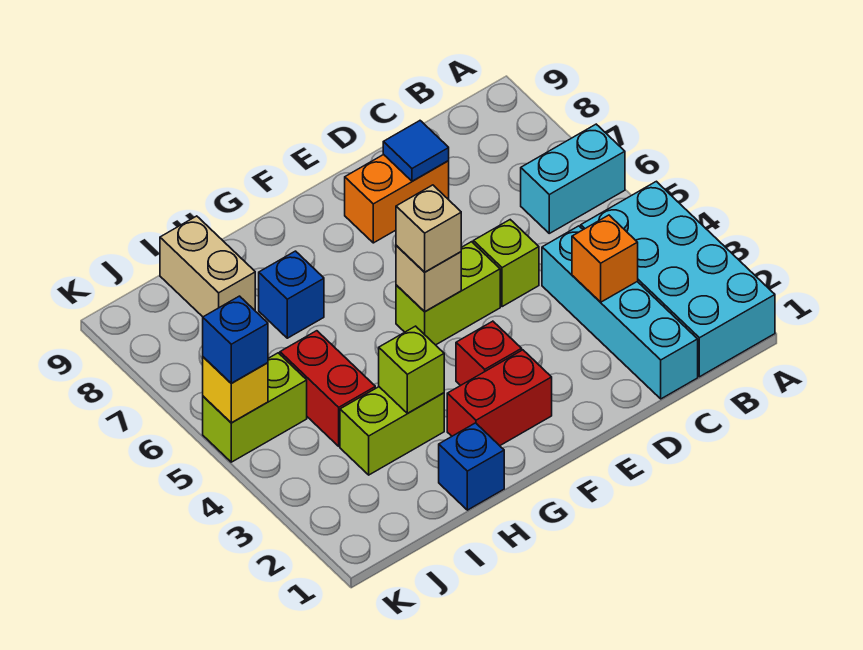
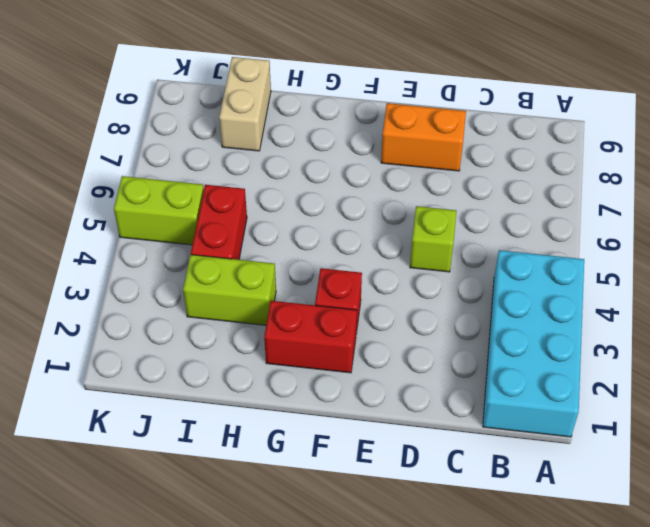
none -> cyan brick A6:B6 level 1
none -> cyan brick C1:C4 level 1
none -> lime brick E5:F5 level 1

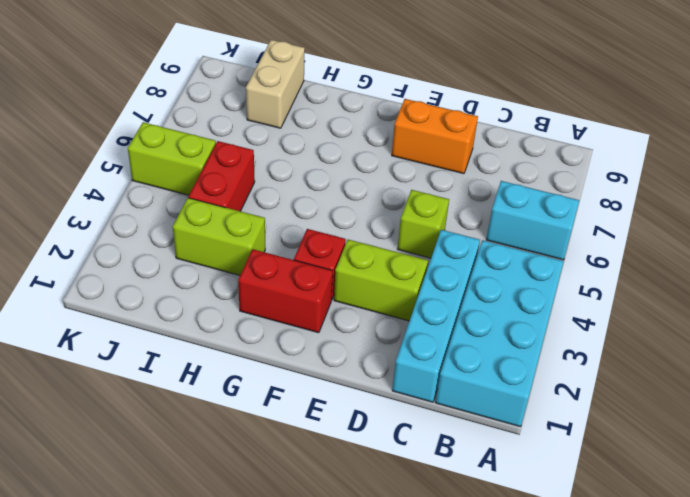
lime brick D3:E3 level 1 -> lime brick E5:F5 level 1
none -> blue brick H1 level 1
none -> blue brick H7 level 1
none -> orange brick C3 level 2

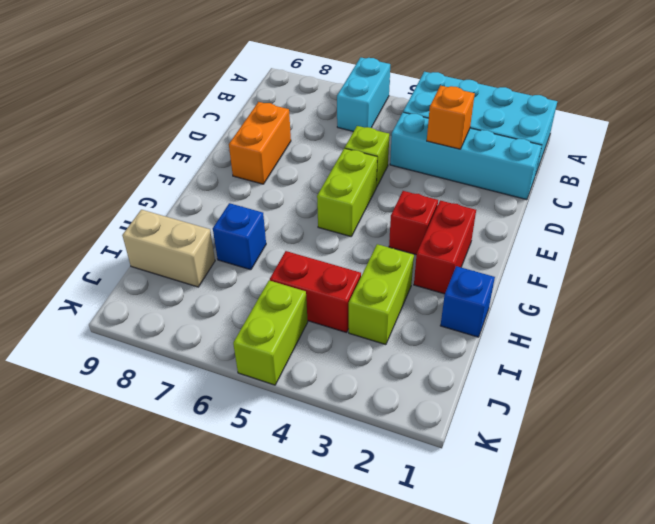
none -> blue tile D8 level 2
none -> tan brick F5 level 2
none -> lime brick H3 level 2

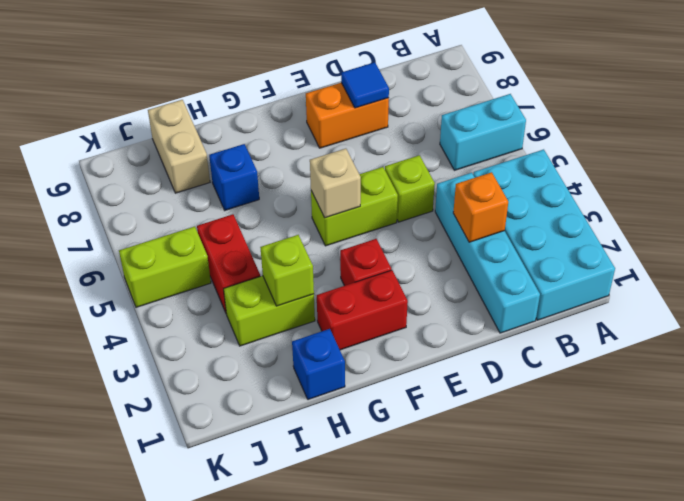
none -> yellow brick K5 level 2
none -> tan brick F5 level 3
none -> blue brick K5 level 3

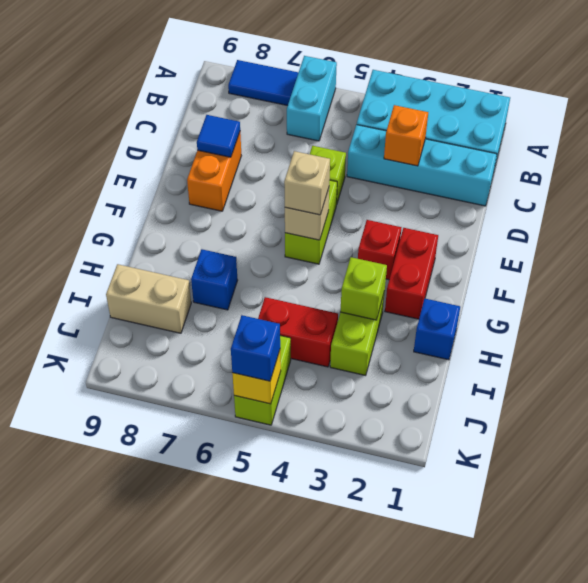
blue tile A7:A8 level 1 -> none

